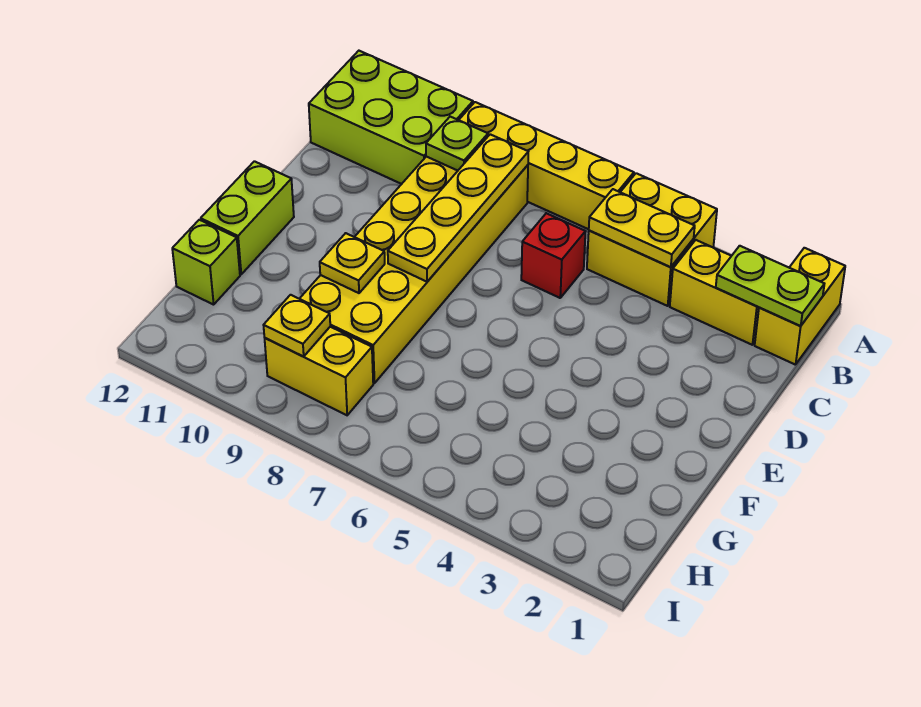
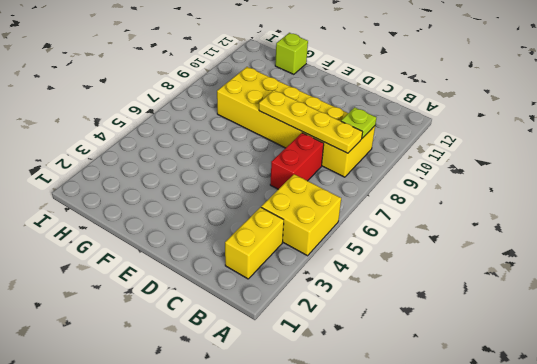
red brick C6:C7 level 1 -> red brick C6 level 1
none -> yellow brick A1:B1 level 1
none -> yellow brick A6:A9 level 1
none -> lime brick A10:B12 level 1

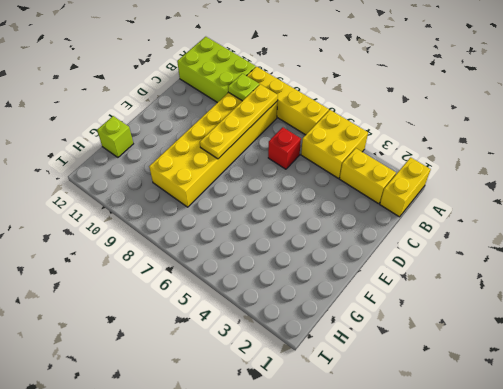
none -> lime brick E12:F12 level 1
none -> yellow brick H8:H9 level 1
none -> lime plate B1:B2 level 2

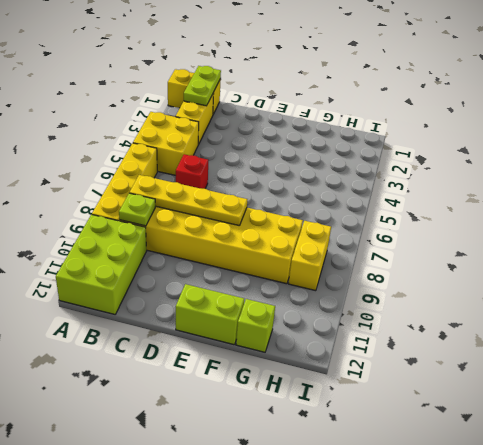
none -> yellow plate B4:B5 level 2
none -> yellow plate F9 level 2
none -> yellow plate H9 level 2

